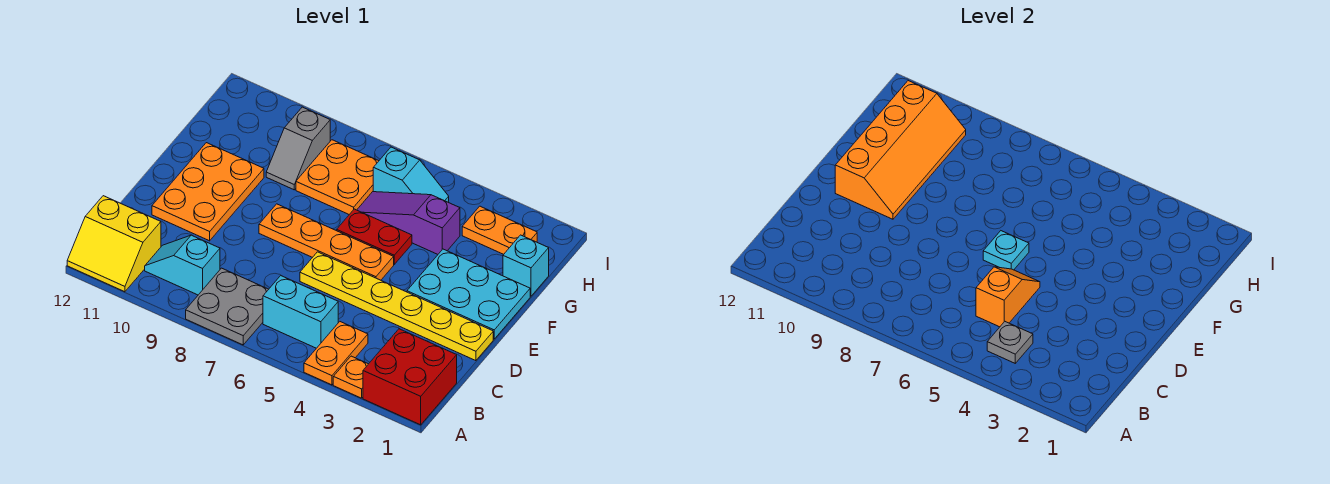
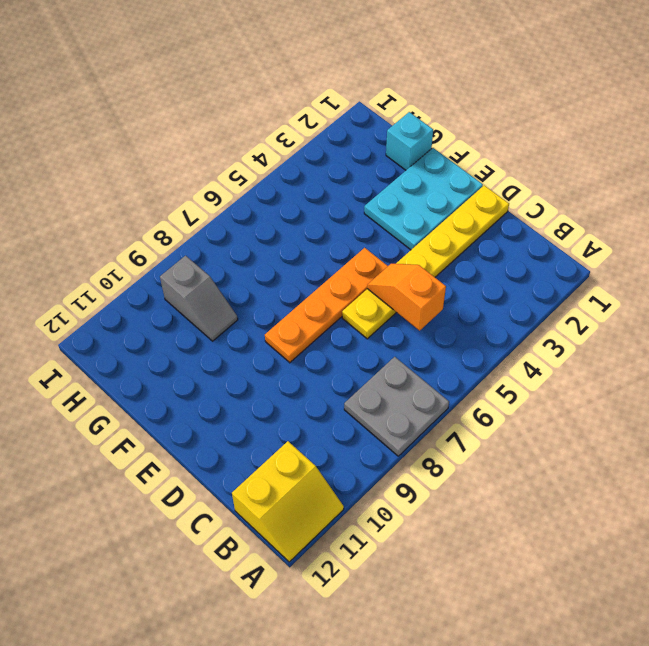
none -> red brick A1:B2 level 1
none -> orange plate A3 level 1
none -> orange plate A4:B4 level 1

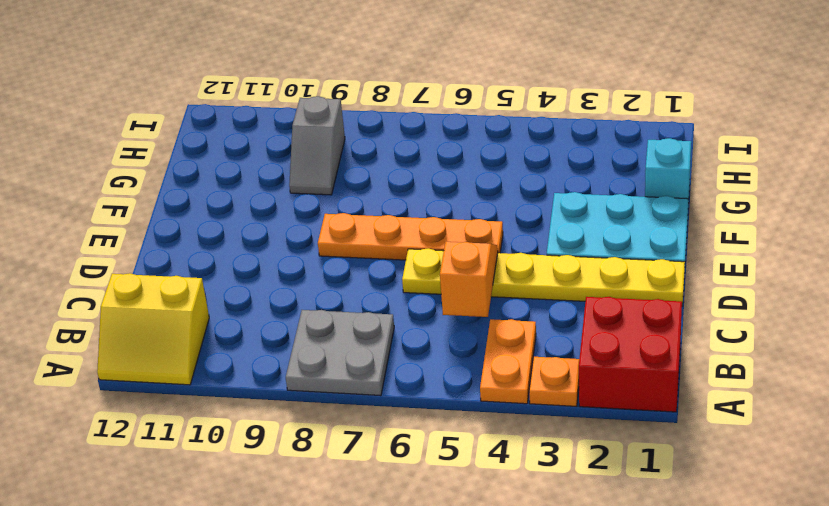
none -> cyan brick B5:B6 level 1
none -> cyan slope B9:B10 level 1 top 9
none -> orange plate D10:F11 level 1

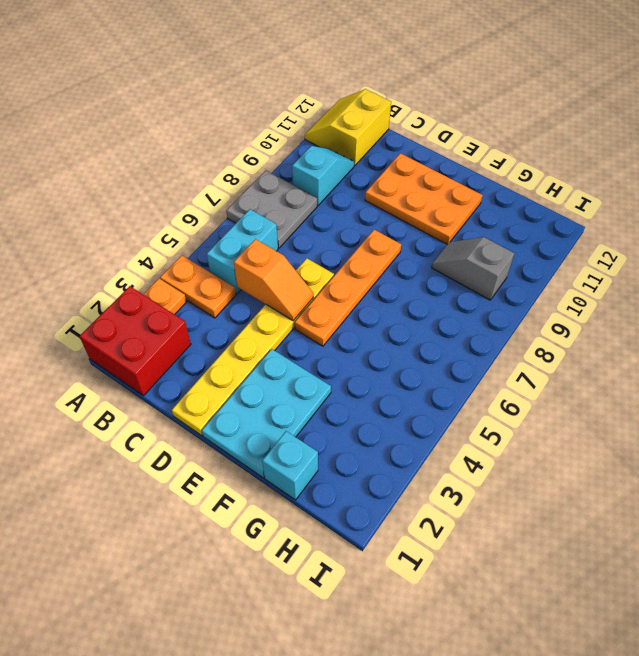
none -> red plate F5:F6 level 1
none -> purple slope G4:G6 level 1 top 4
none -> orange plate G7:H8 level 1

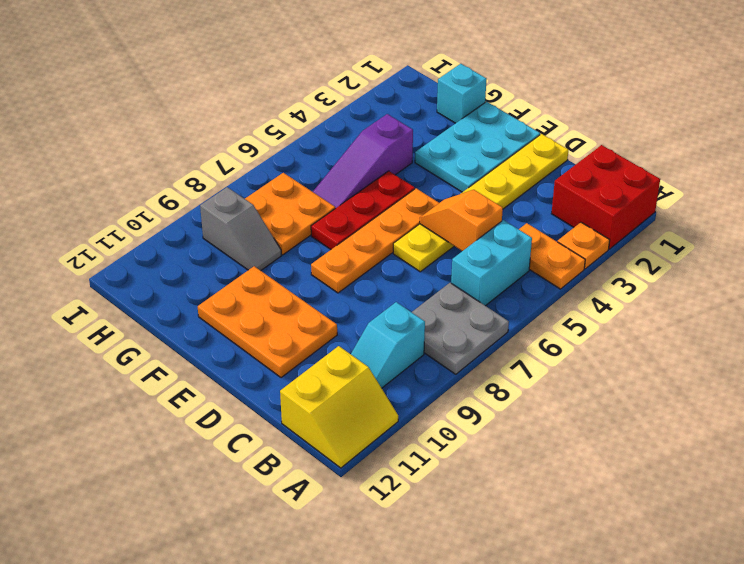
red plate F5:F7 level 1 -> red plate F5:F6 level 1
none -> orange plate H2:H3 level 1
none -> cyan slope H5:H6 level 1 top 6
none -> grey plate B4 level 2

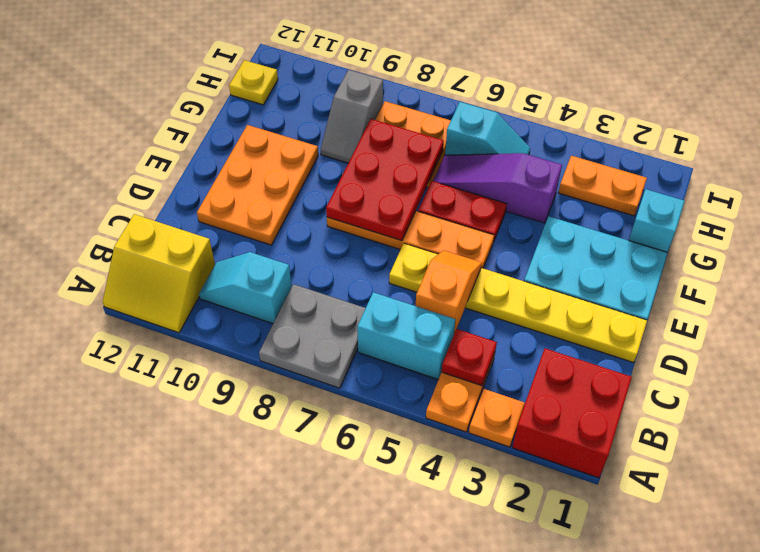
red plate B4 level 2 -> grey plate B4 level 2
red plate E7:G8 level 2 -> none
yellow plate H12 level 1 -> none
none -> cyan plate E6 level 2
none -> orange slope E10:H11 level 2 top 11

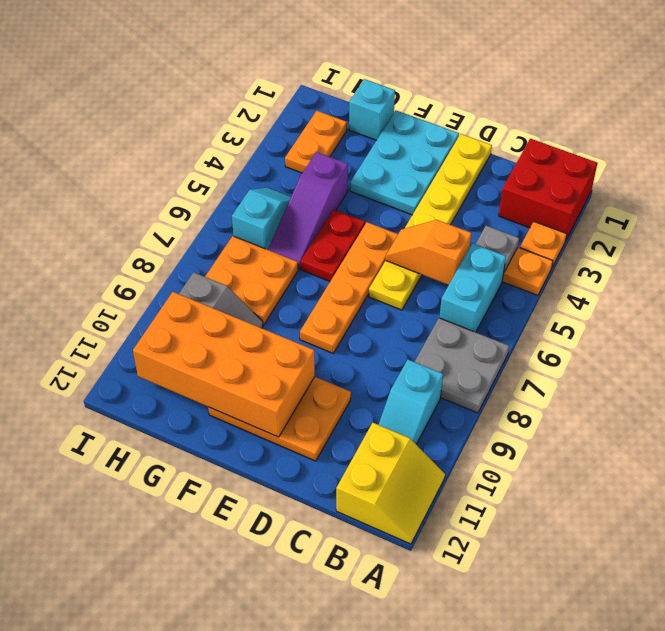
orange brick E10:H11 level 2 -> orange slope E10:H11 level 2 top 11
none -> cyan plate E6 level 2

